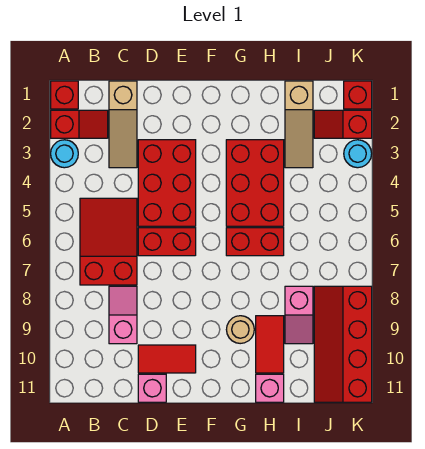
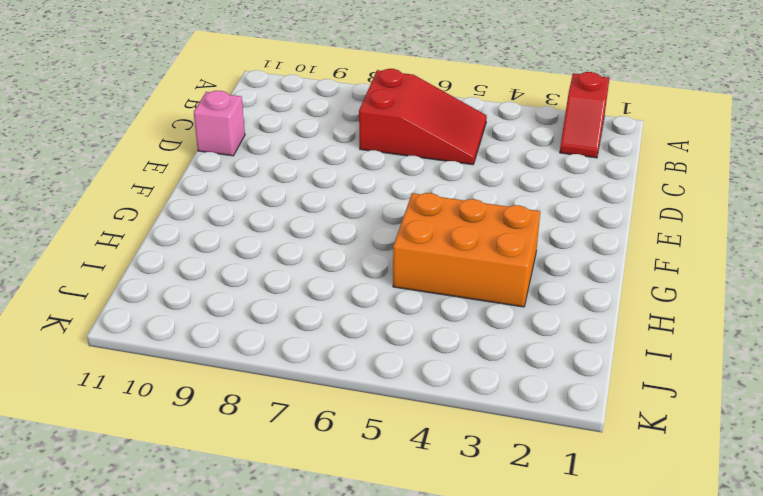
orange brick G3:H5 level 1 -> red brick G3:H5 level 1
none -> red brick A1 level 1
none -> cyan round brick A3 level 1
none -> tan slope C1:C3 level 1 top 1

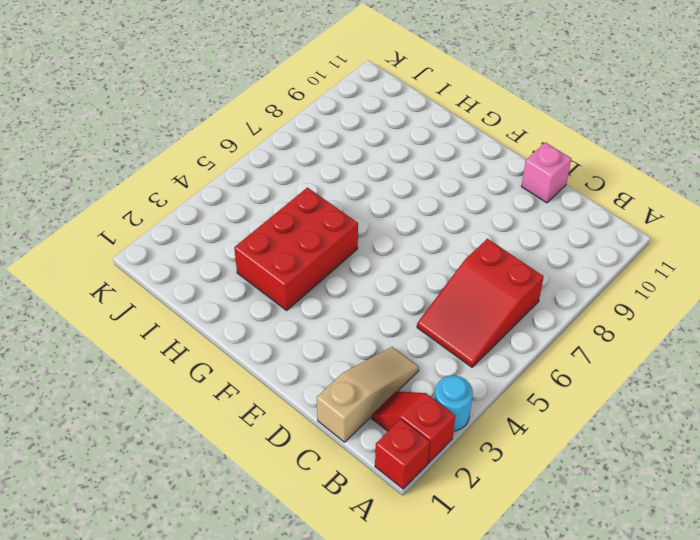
none -> pink slope C8:C9 level 1 top 9
none -> red brick D3:E5 level 1
none -> red brick D6:E6 level 1

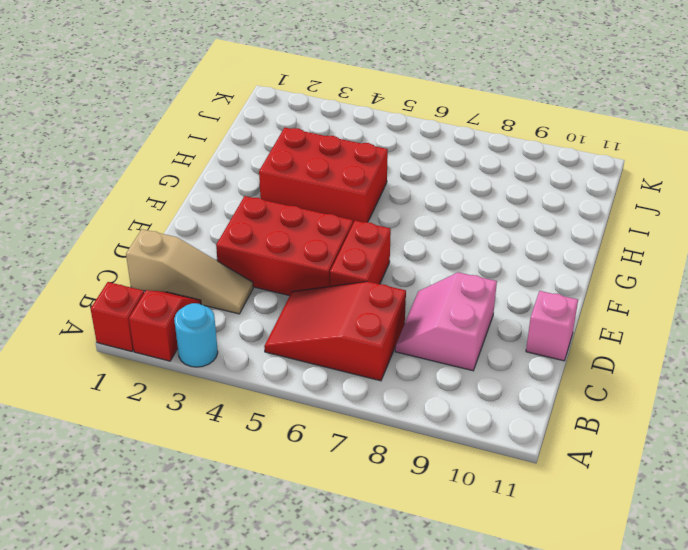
pink slope C8:D9 level 1 top 9 -> pink slope C8:C9 level 1 top 9
none -> red tile D10:E10 level 1
none -> red brick G6:H6 level 1
none -> tan round brick G9 level 1

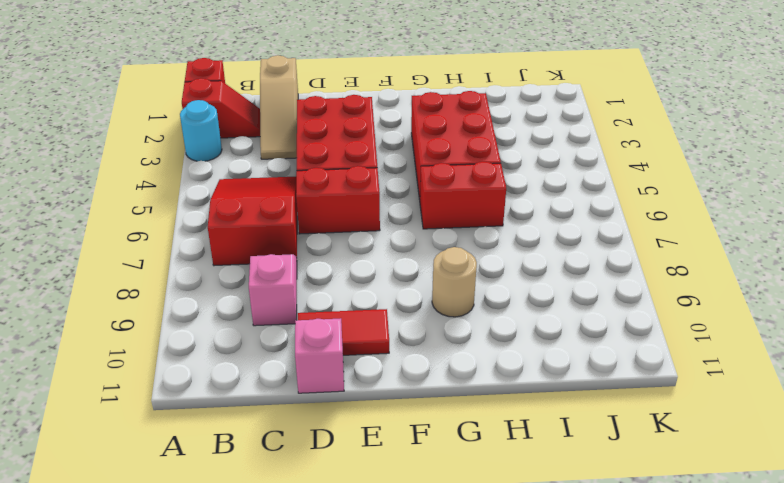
none -> red tile H9:H10 level 1
none -> pink brick H11 level 1
none -> tan slope I1:I3 level 1 top 1

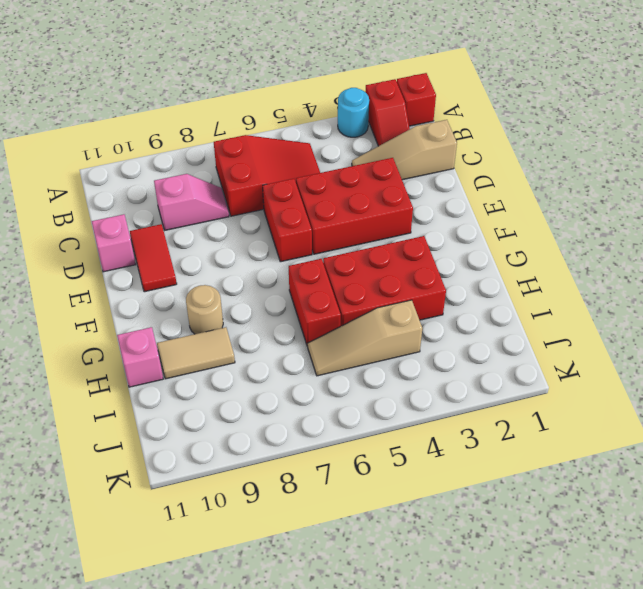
tan tile H9:H10 level 1 -> red tile H9:H10 level 1
tan slope I4:I6 level 1 top 4 -> tan slope I1:I3 level 1 top 1
none -> pink slope I8:I9 level 1 top 8
none -> red slope J2:K2 level 1 top K
none -> red slope J8:K11 level 1 top K

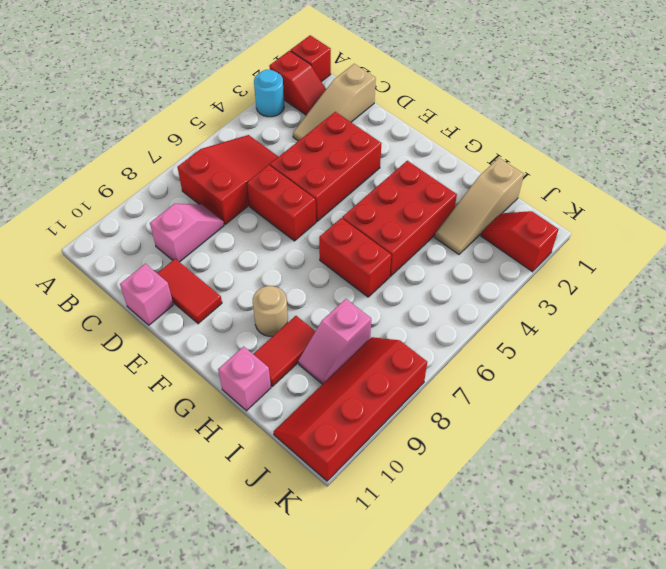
none -> red brick K1 level 1
none -> cyan round brick K3 level 1

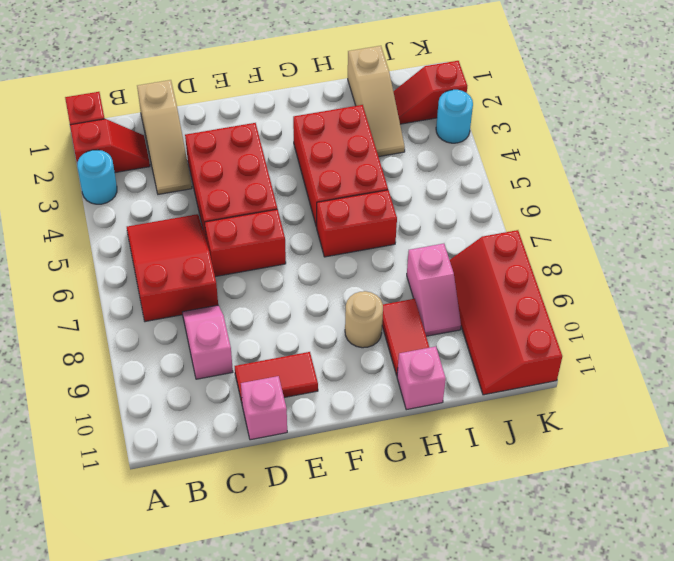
none -> red brick K1 level 1

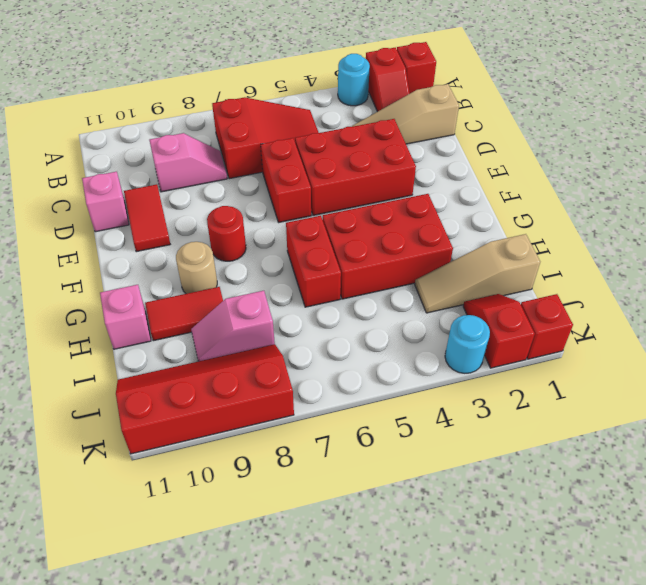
red round brick F8 level 1 -> none

